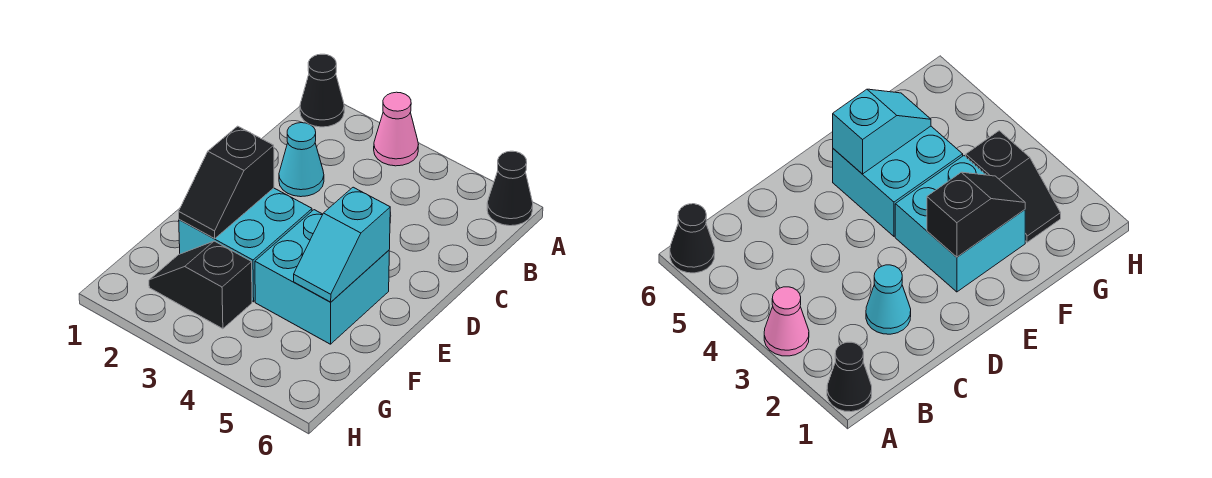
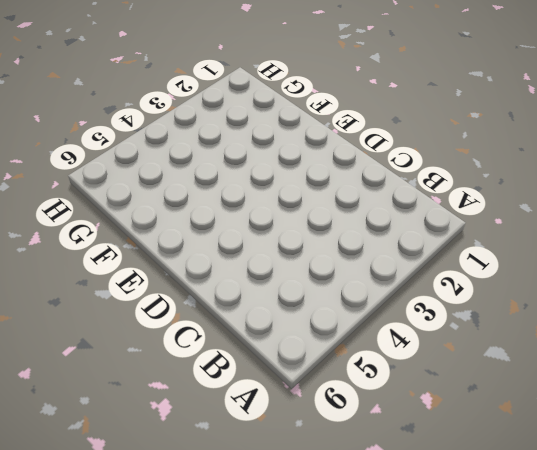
none -> black cone A1 level 1
none -> pink cone A3 level 1

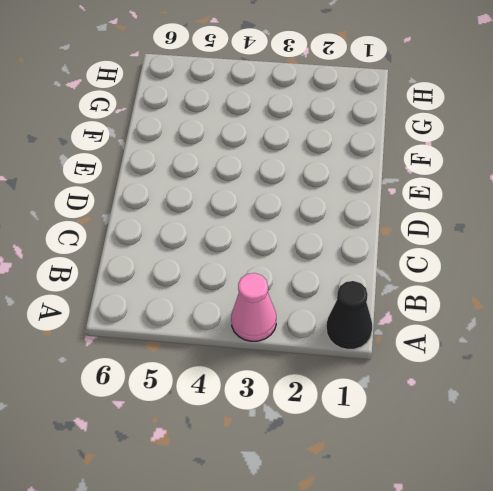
none -> black cone A6 level 1
none -> cyan cone C2 level 1

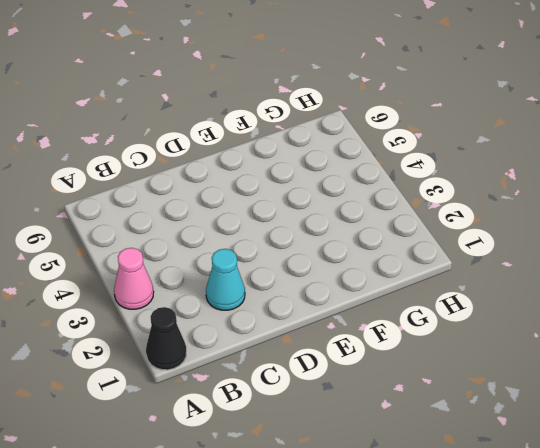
none -> black cone A6 level 1
none -> cyan brick E2:F3 level 1

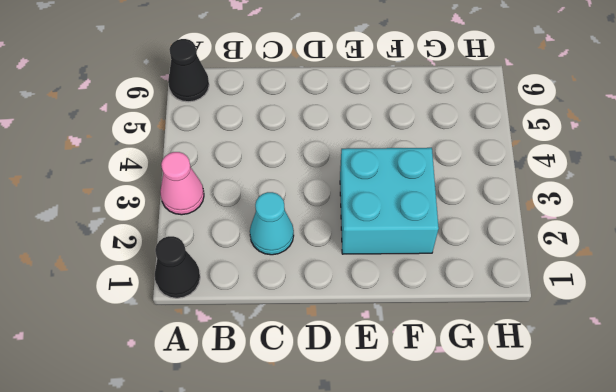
none -> cyan brick E4:F5 level 1
none -> black slope G2:G3 level 1 top 3

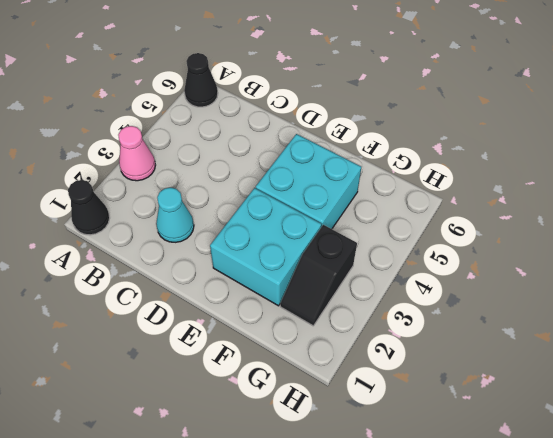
none -> black slope E2:F2 level 2 top E
none -> cyan slope E5:F5 level 2 top E

